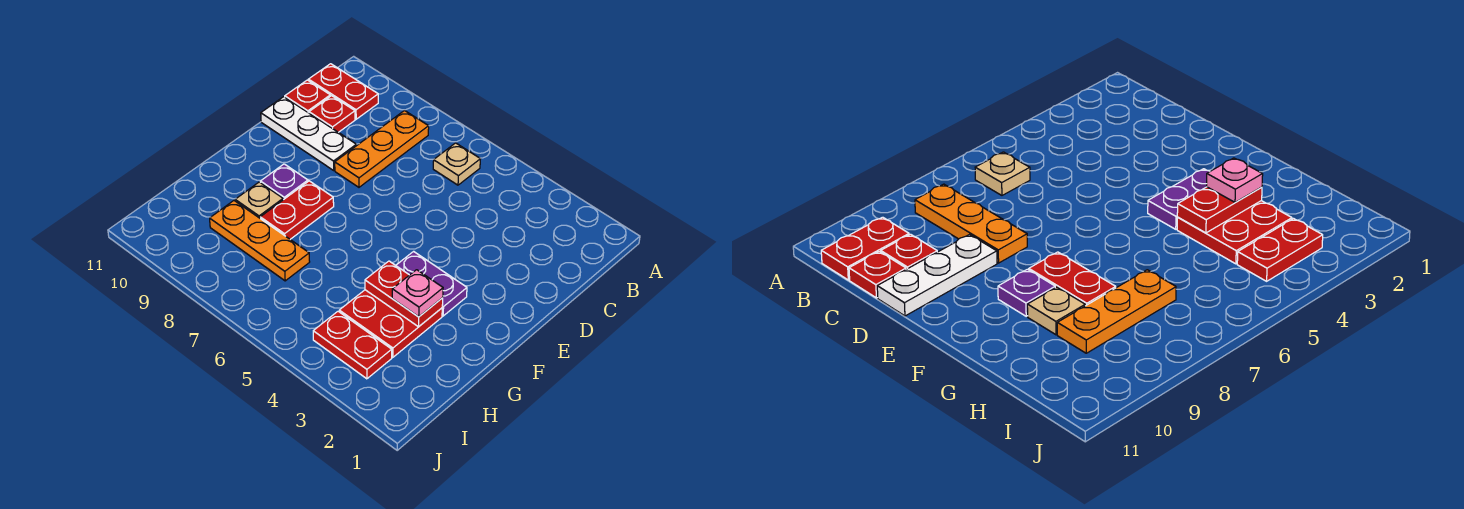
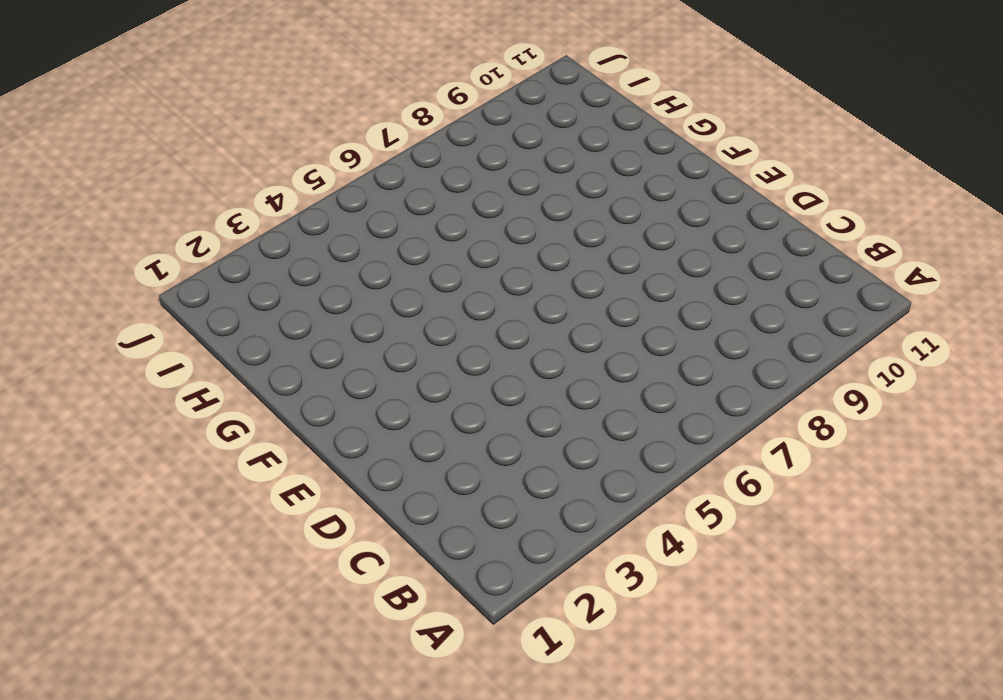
none -> tan plate B6 level 1
none -> orange plate B8:D8 level 1
none -> red plate B10:B11 level 1

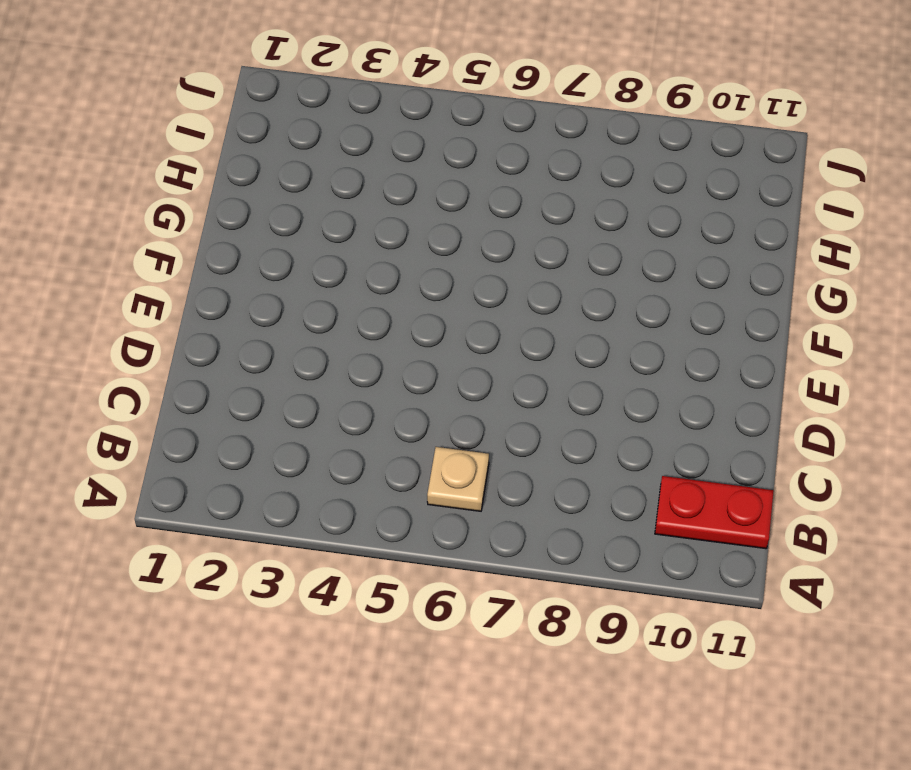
none -> orange plate B8:D8 level 1
none -> red plate C10 level 1
none -> red plate C11 level 1

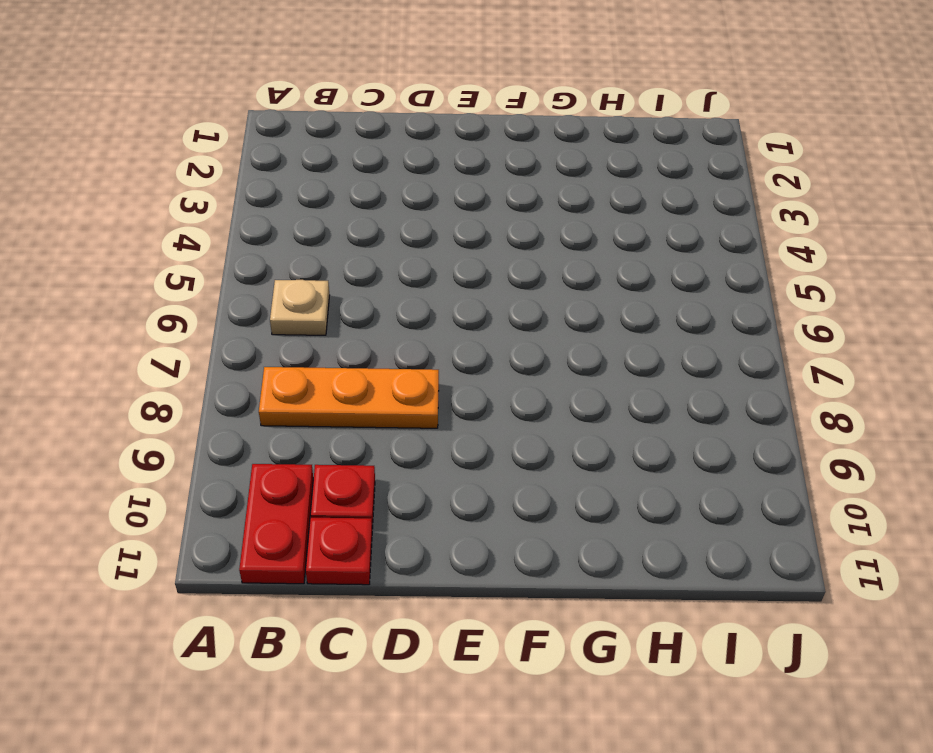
none -> white plate D9:D11 level 1
none -> purple plate F3:F4 level 1
none -> red plate F8:G8 level 1

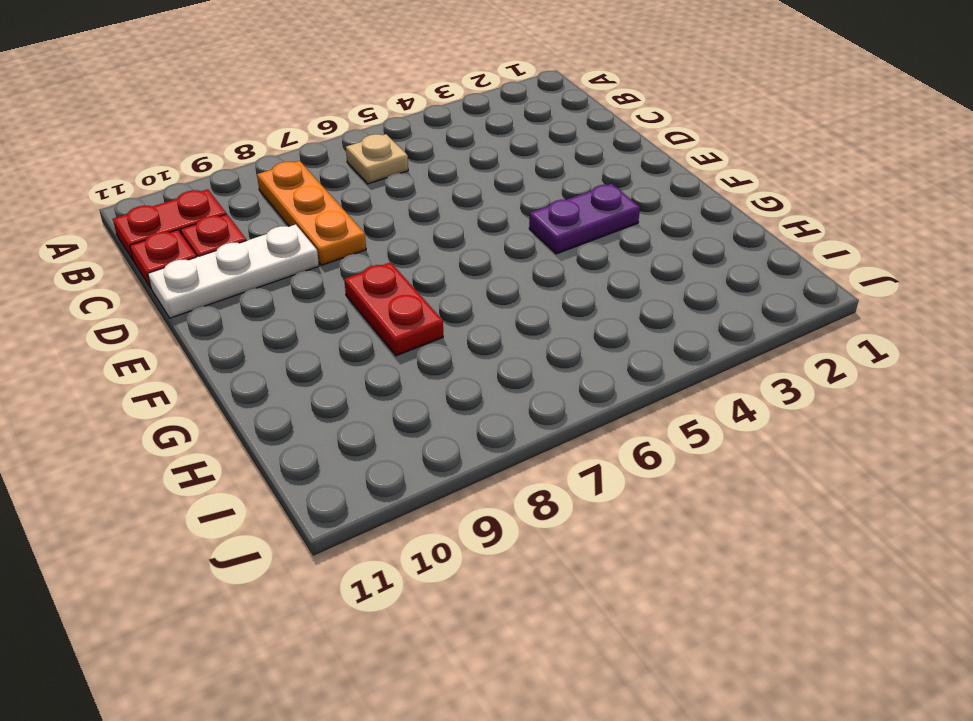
none -> purple plate F9 level 1
none -> red plate G3:H4 level 1
none -> tan plate G9 level 1

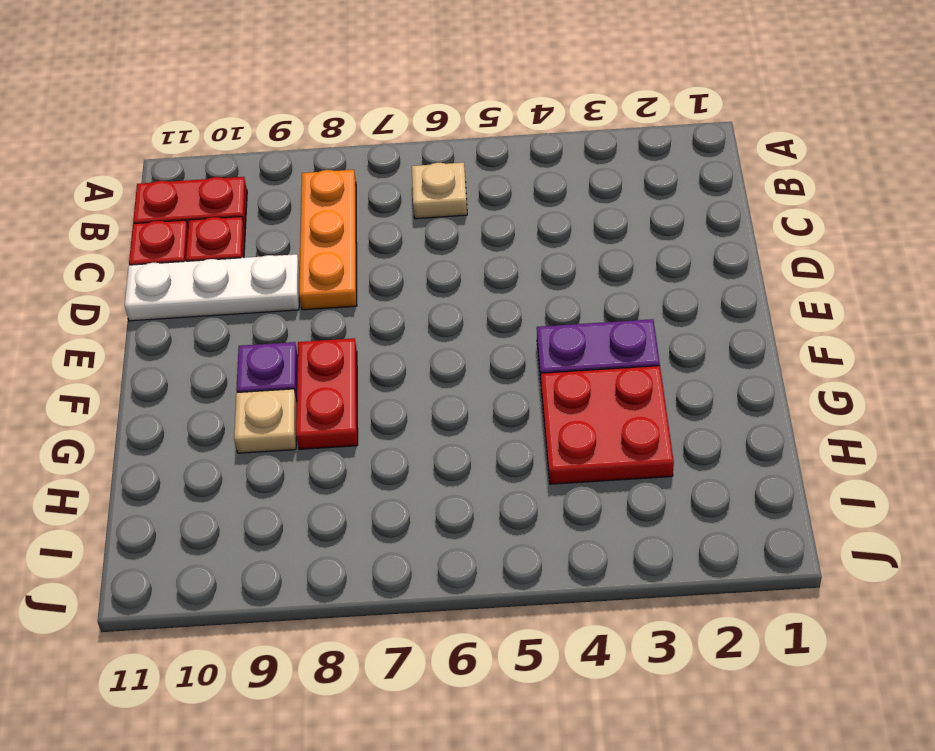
none -> orange plate H7:H9 level 1
none -> red plate I3:I4 level 1
none -> red plate G3:G4 level 2

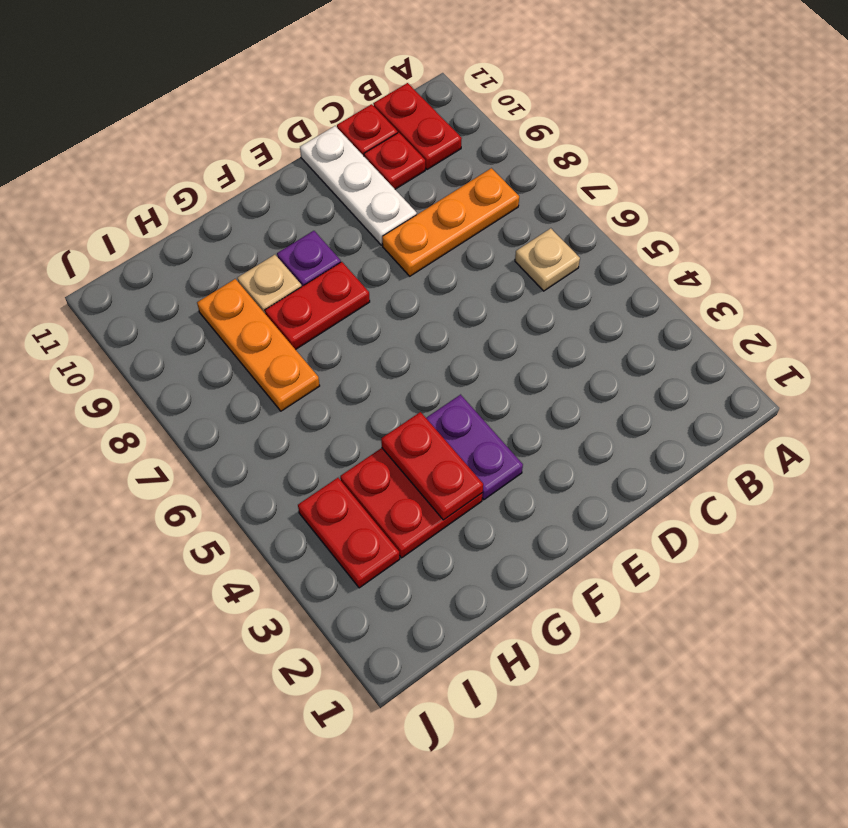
none -> pink plate G3 level 3

